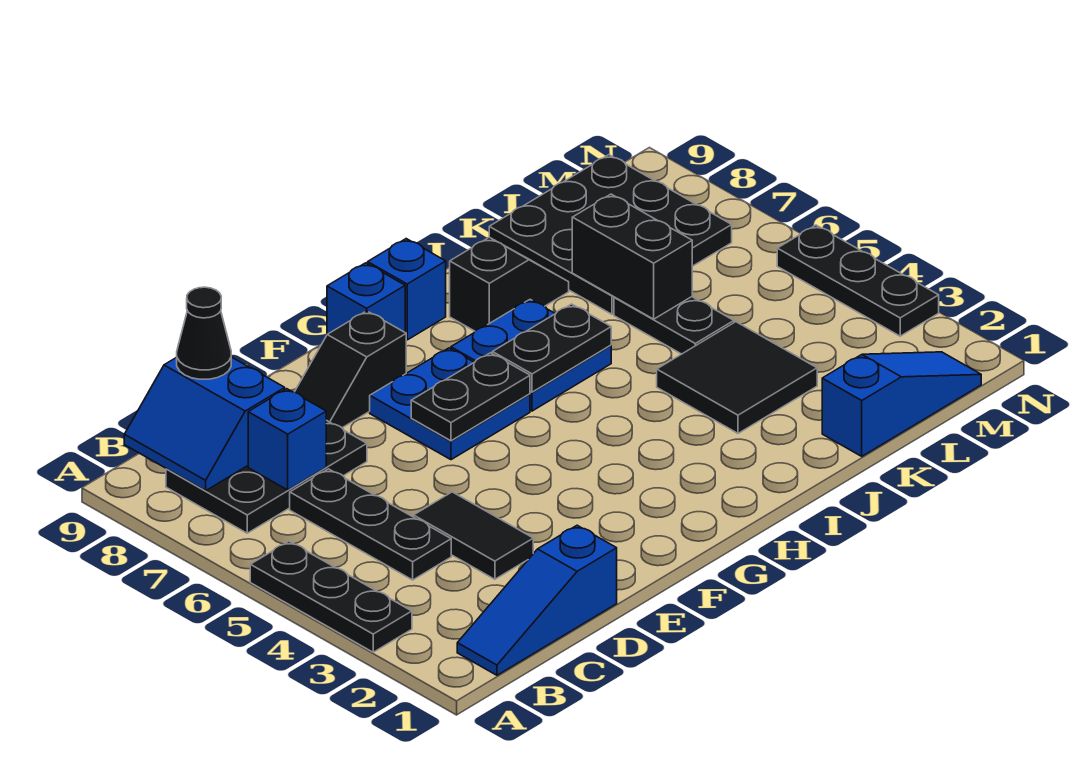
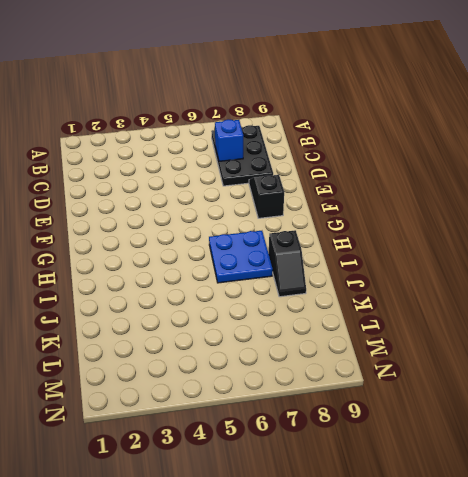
none -> black plate A3:A5 level 1
none -> blue slope B1:D1 level 1 top D
none -> black plate C4:C6 level 1

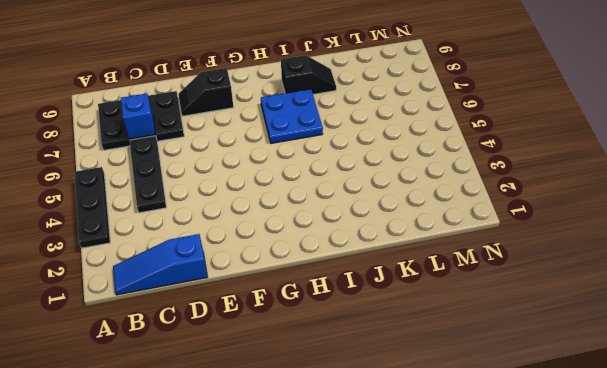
none -> black tile D3:D4 level 1
none -> blue plate F6:G7 level 1
none -> blue brick G9 level 1

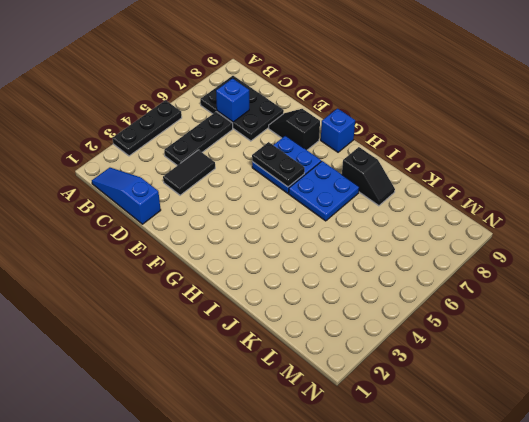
none -> blue brick H9 level 1
none -> black tile J3:K4 level 1
none -> blue slope K1:M1 level 1 top K

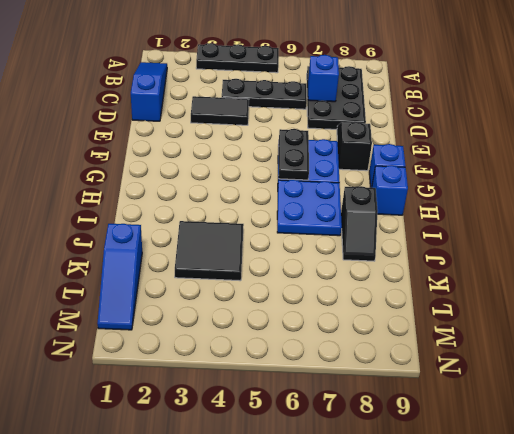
none -> black plate K5:K6 level 1
none -> black plate K7:M9 level 1
none -> black plate N3:N5 level 1

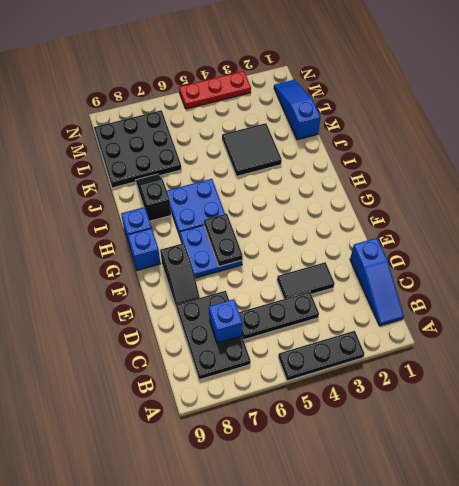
red plate N3:N5 level 1 -> black plate N3:N5 level 1
none -> black plate K5:K6 level 1
none -> blue slope B8:C9 level 2 top C
none -> black plate H6:I6 level 2

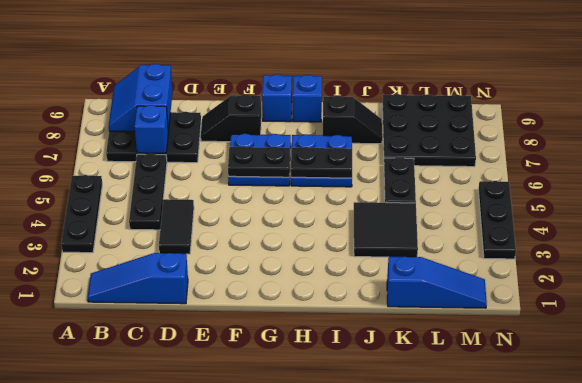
none -> black brick K6:K7 level 2
none -> black cone C9 level 3

